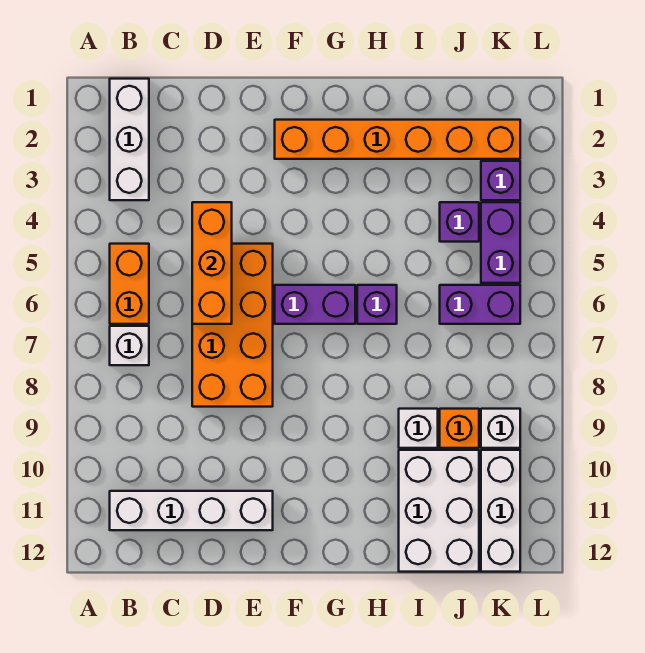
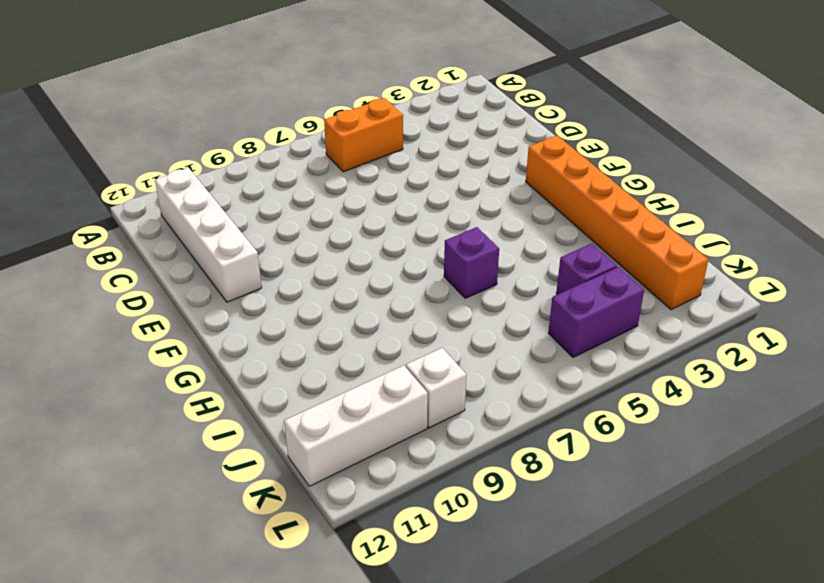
none -> white brick B1:B3 level 1
none -> white brick B7 level 1
none -> orange brick D5:E8 level 1

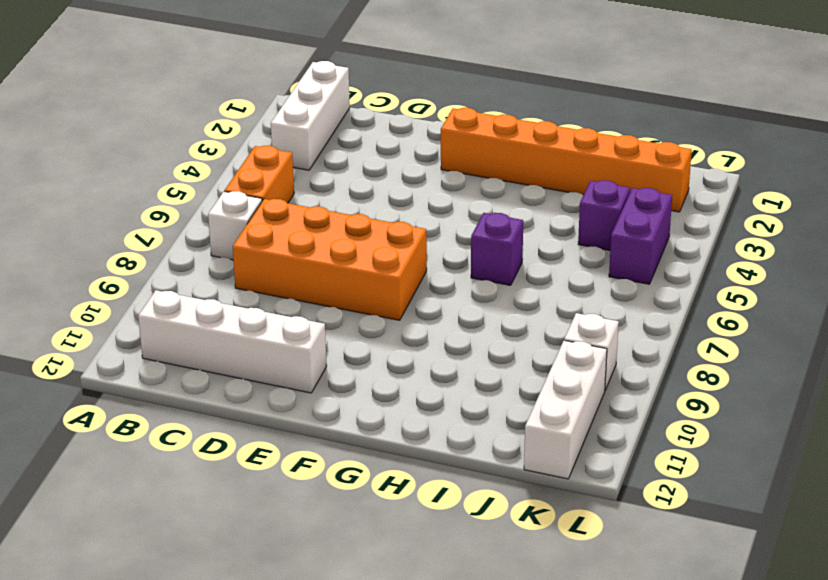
orange brick C7:F8 level 1 -> orange brick D5:E8 level 1
none -> purple brick F6:G6 level 1
none -> white brick I9 level 1
none -> white brick I10:J12 level 1

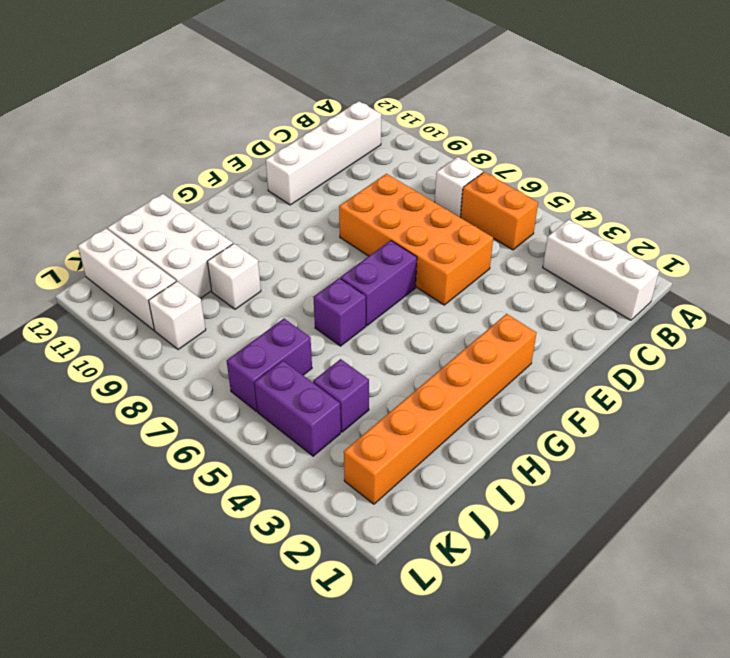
none -> orange brick J9 level 1
none -> purple brick K3 level 1
none -> orange brick D4:D6 level 2

